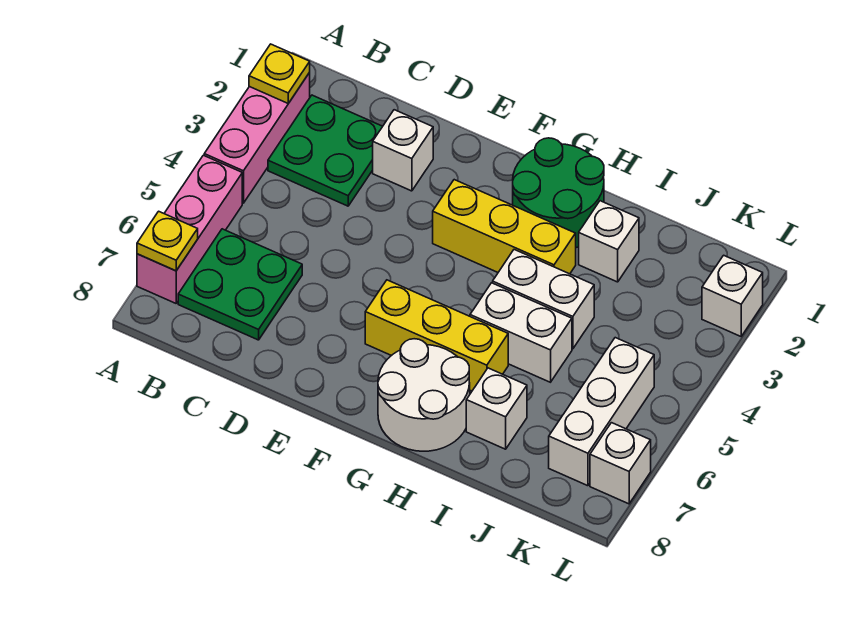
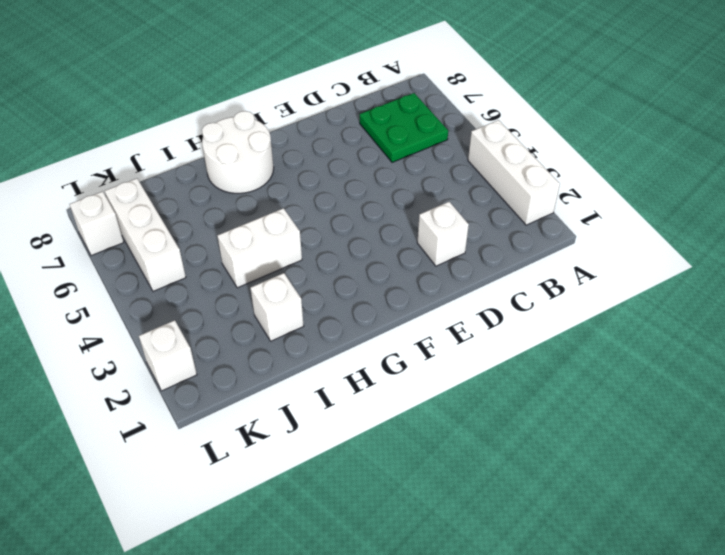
white brick A2:A4 level 1 -> pink brick A2:A4 level 1
none -> pink brick A5:A7 level 1
none -> green plate B2:C3 level 1
none -> yellow brick F3:H3 level 1

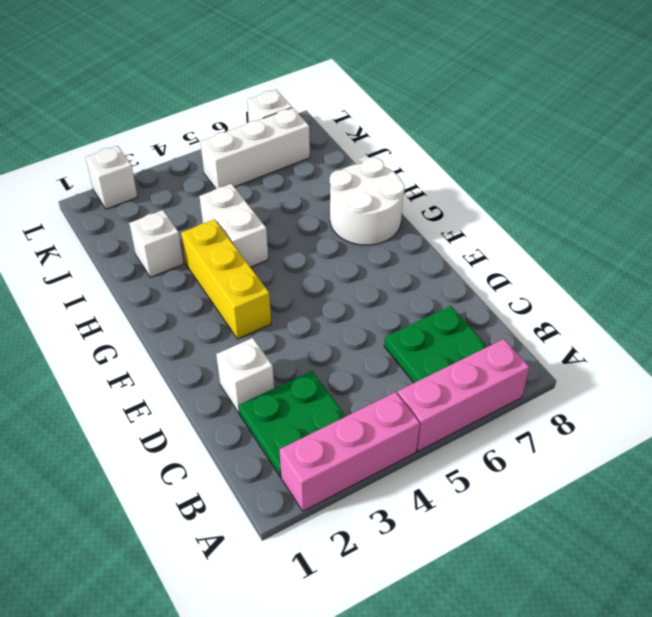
none -> yellow brick F6:H6 level 1
none -> green round brick G1:H2 level 1
none -> white brick H5:I5 level 1

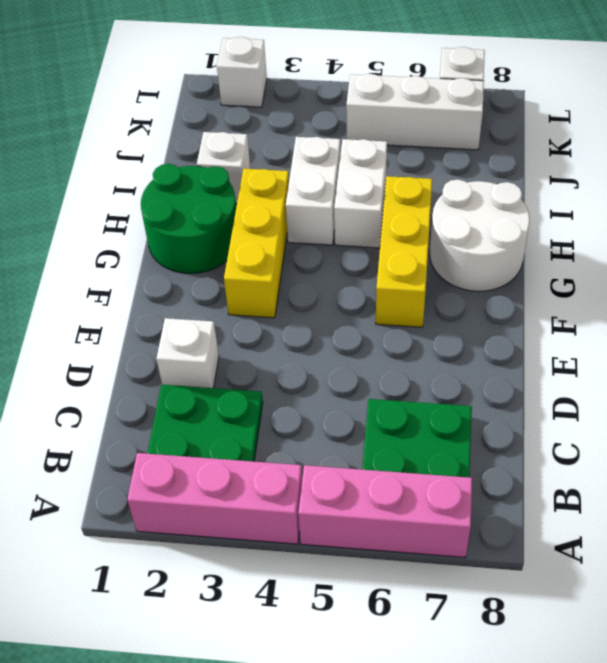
none -> white brick I7 level 1
none -> yellow plate A2 level 2
none -> yellow plate A7 level 2

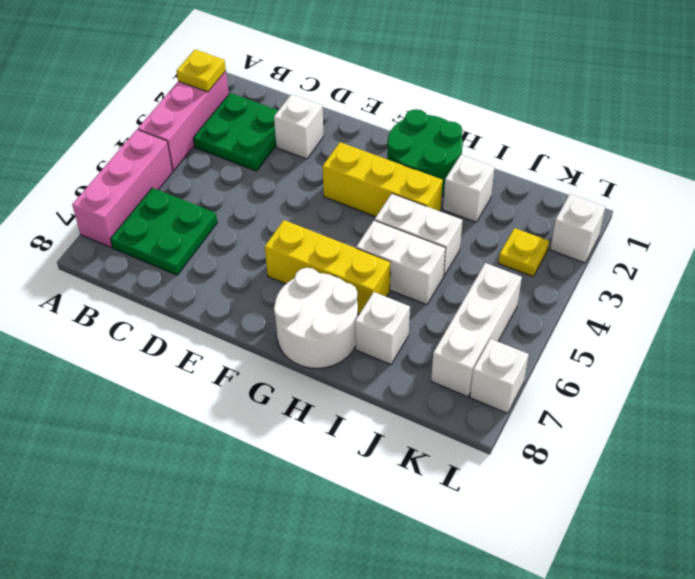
yellow plate K3 level 1 -> yellow plate A7 level 2

